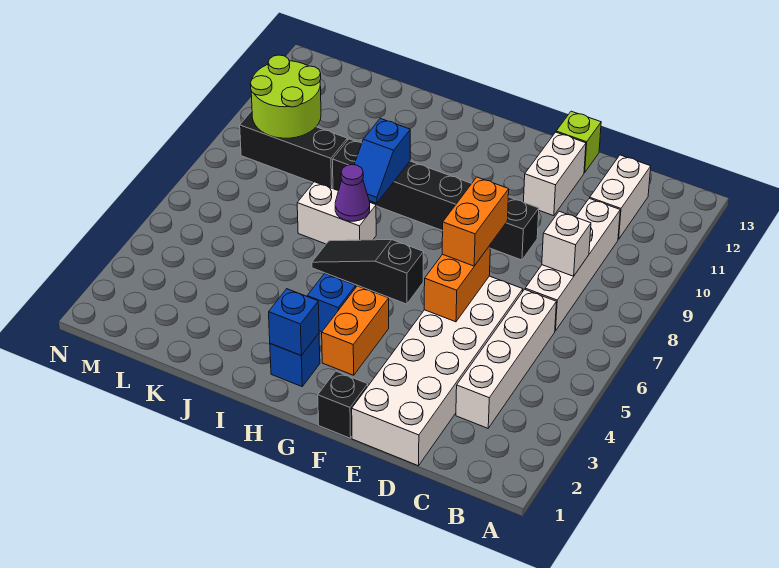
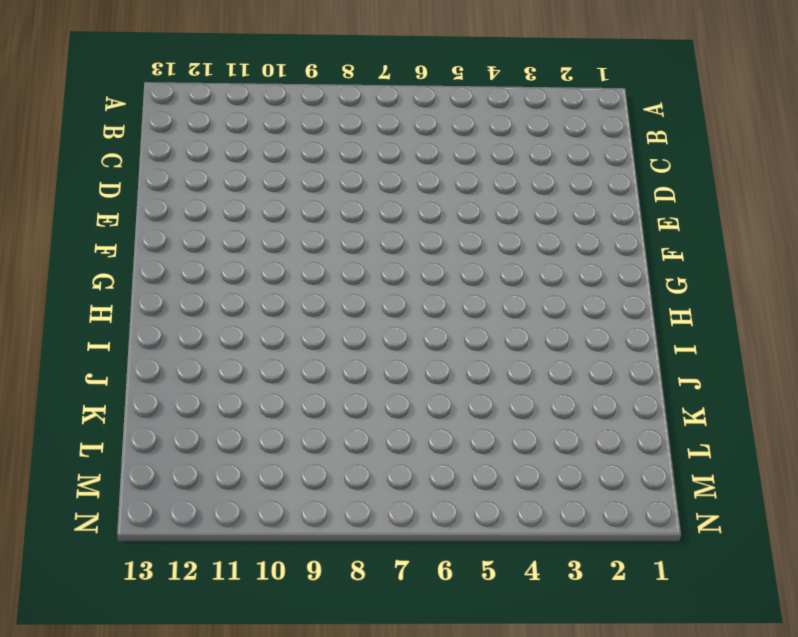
none -> white brick C3:C6 level 1
none -> white brick C7:C10 level 1
none -> white brick C11:C12 level 1

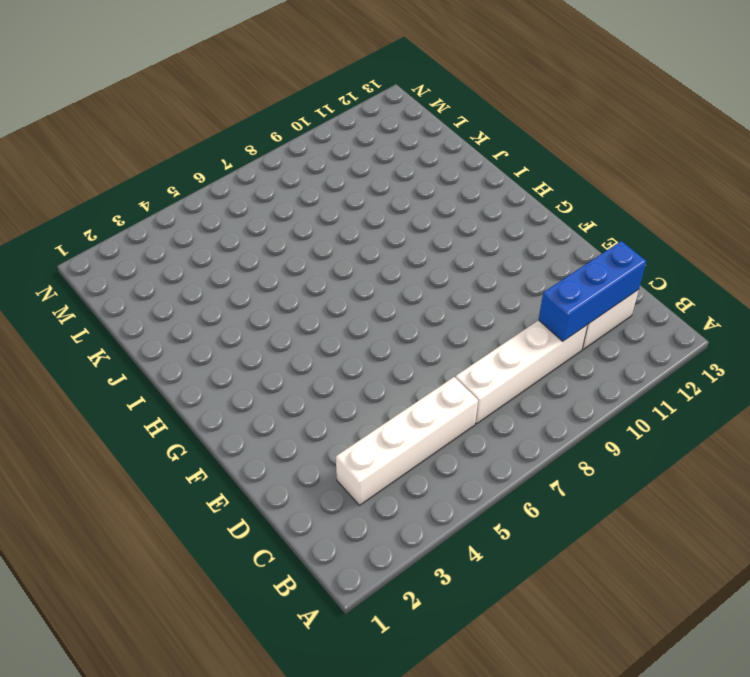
blue brick C10:C12 level 2 -> none
none -> white brick D1:E6 level 1
none -> black brick E9:J9 level 1
none -> white brick E11:E12 level 1

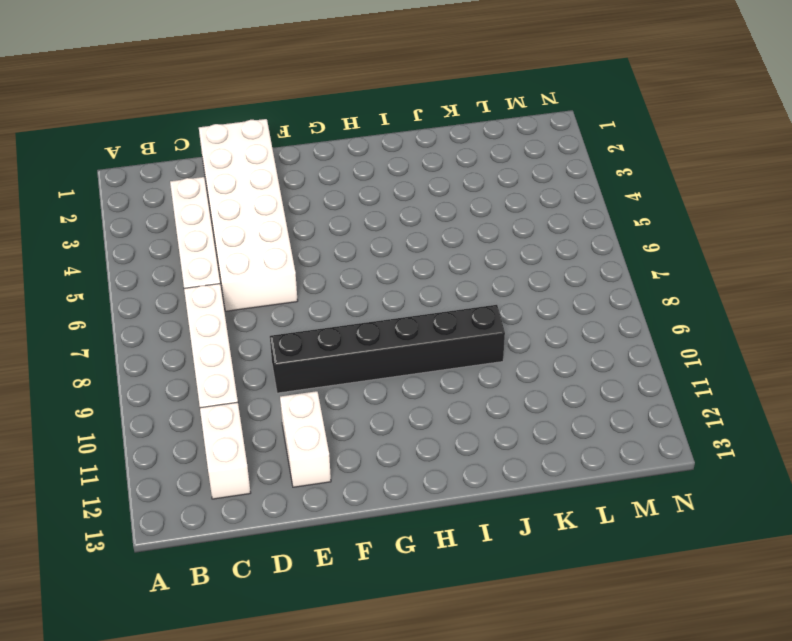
none -> lime brick E13 level 1
none -> black brick F1 level 1
none -> orange brick G3:G4 level 1

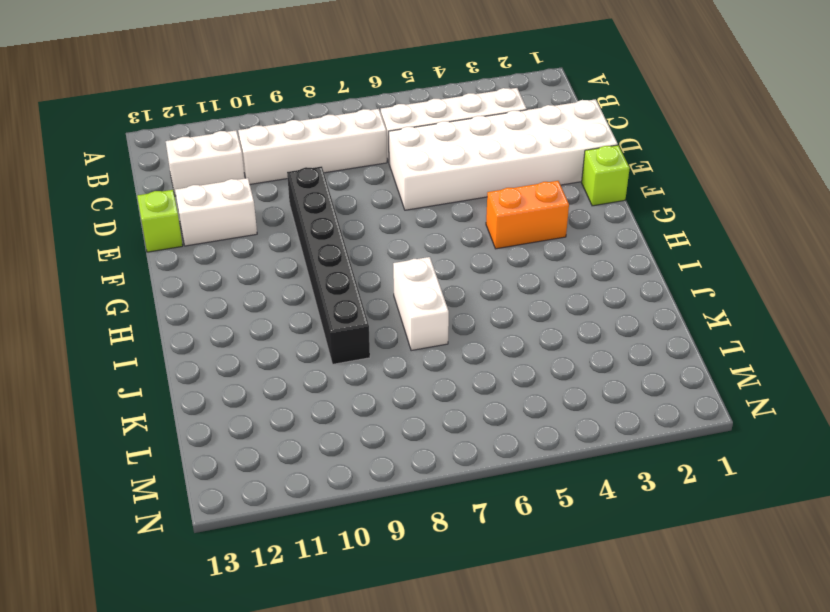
lime brick F1 level 1 -> black brick F1 level 1
none -> black slope G6:I6 level 1 top G
none -> blue brick H2 level 1
none -> blue brick H4 level 1

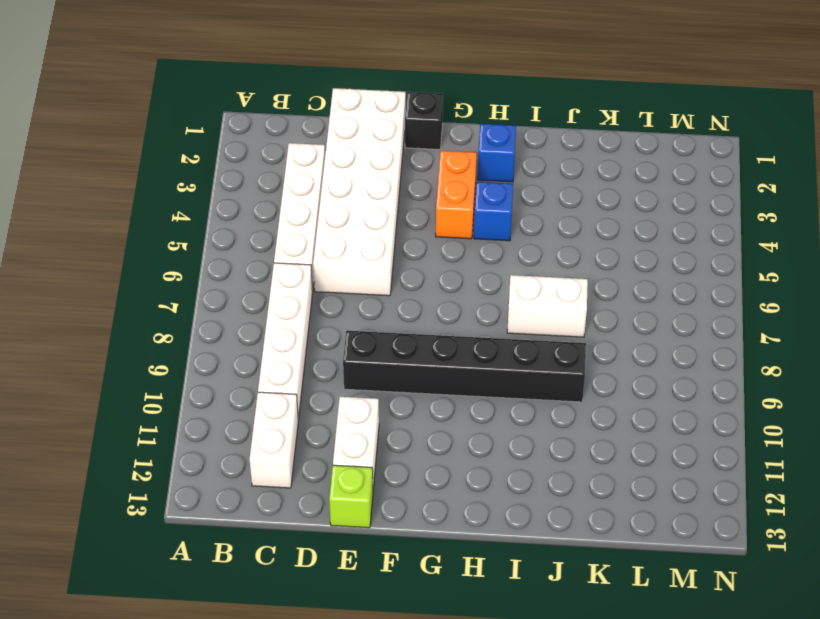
none -> black slope G6:I6 level 1 top G
none -> black brick K9:M9 level 1
none -> white brick C8 level 2

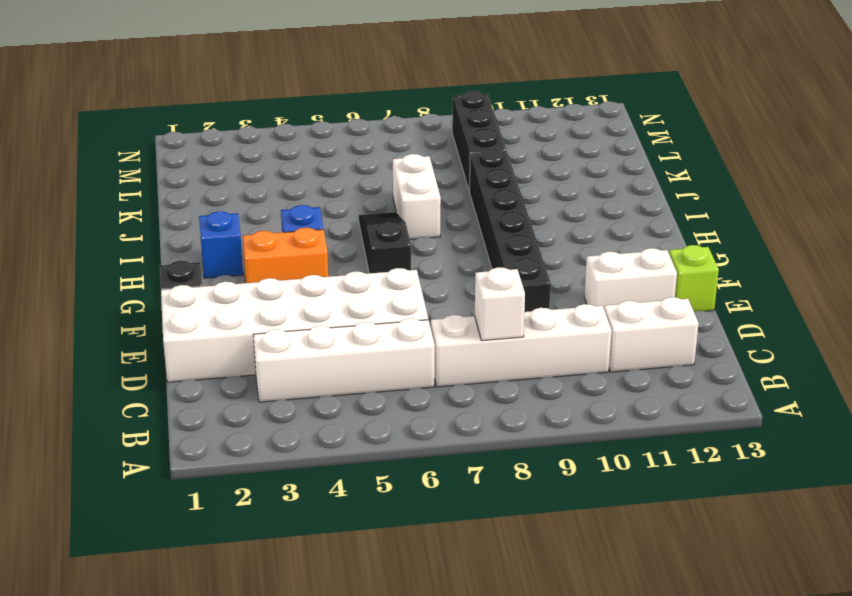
none -> orange brick E5:E6 level 2
none -> blue brick H2 level 2
none -> purple cone I7 level 2

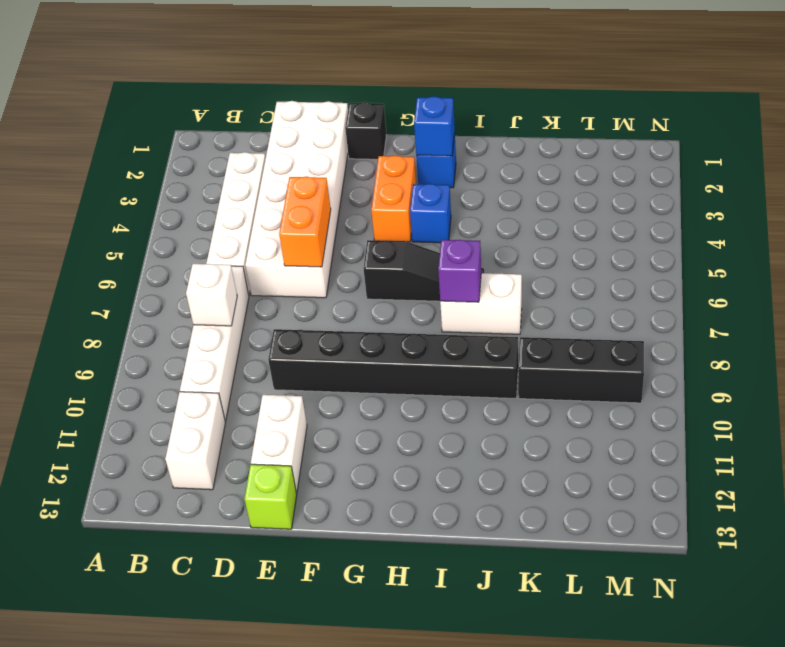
purple brick I7 level 2 -> purple cone I7 level 2
none -> blue slope I8:I9 level 2 top 9
none -> lime round brick L9:M10 level 2
none -> orange brick E6:E7 level 3

